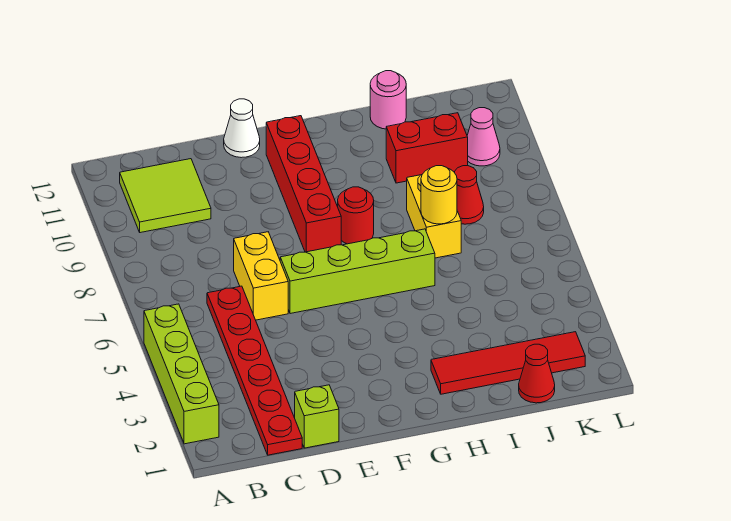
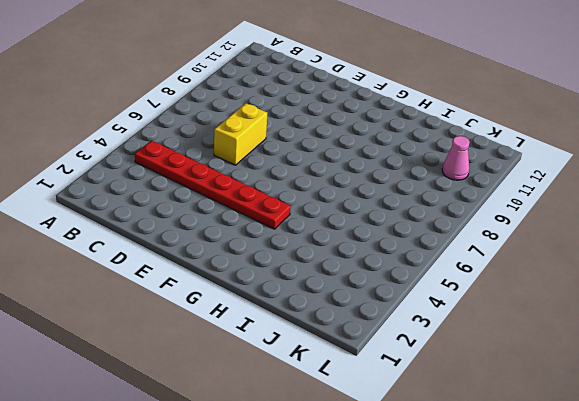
red plate B4:G4 level 1 -> red plate C1:C6 level 1
none -> lime brick A2:A5 level 1
none -> lime tile B10:C11 level 1
none -> lime brick D1 level 1

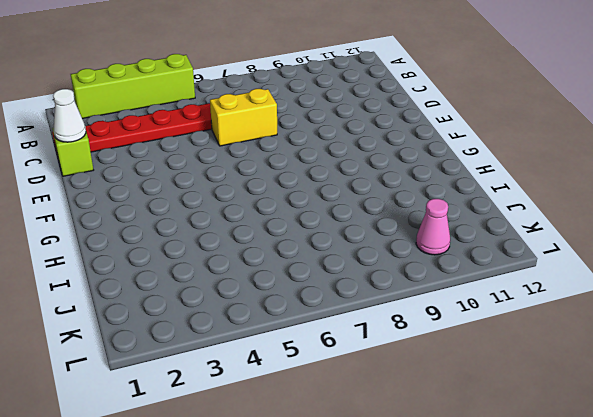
white cone D1 level 2 -> white cone E12 level 1
none -> lime tile B10:C11 level 1
none -> lime brick E6:H6 level 1
none -> red brick F8:F11 level 1

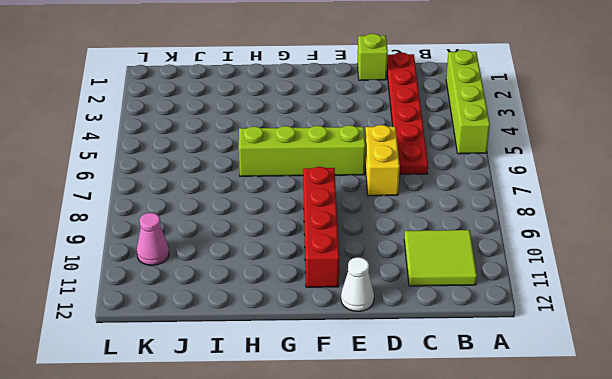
none -> red round brick G8 level 1
none -> red tile H2:K2 level 1
none -> yellow brick I7:I8 level 1

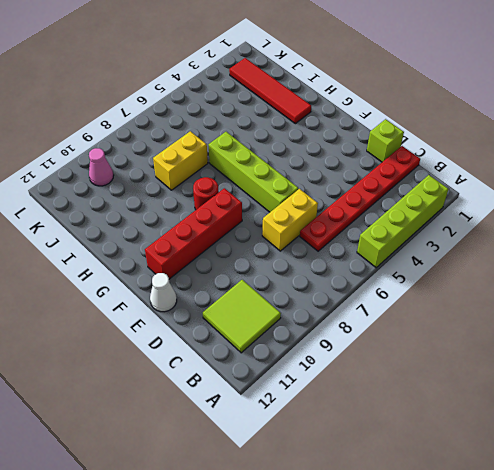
none -> red brick I10:J10 level 1
none -> pink round brick I12 level 1
none -> red cone J1 level 1

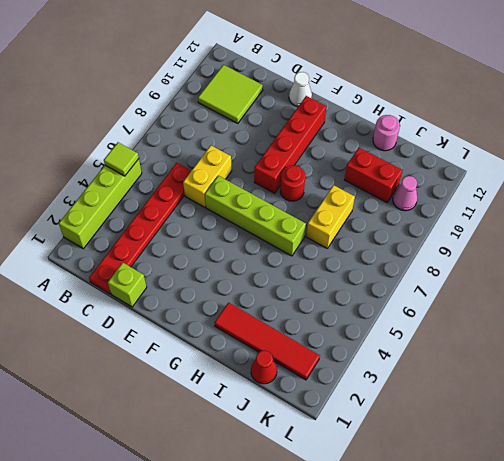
lime tile A5 level 2 -> none
none -> red cone J8 level 1
none -> yellow round brick I7 level 2

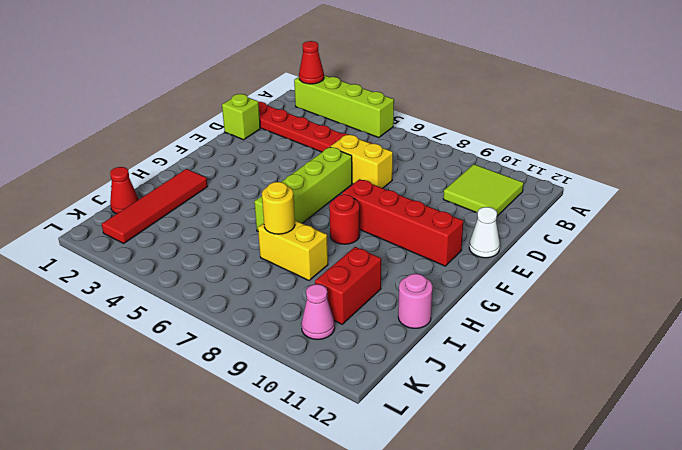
red cone A2 level 2 -> red cone J8 level 1

